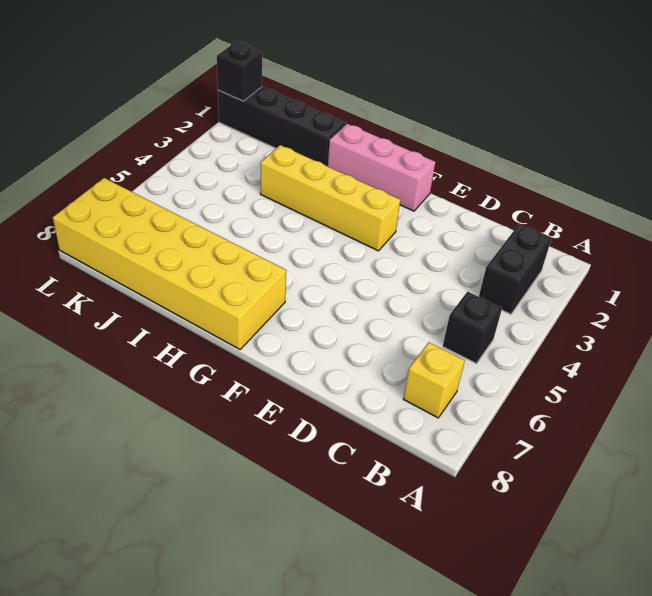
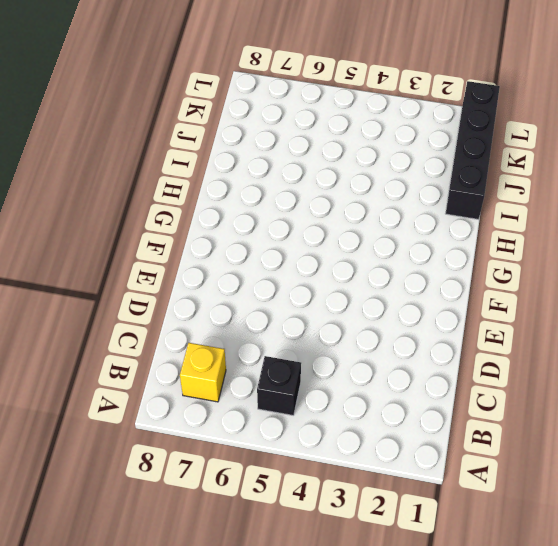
none -> black brick B2:B3 level 1
none -> pink brick F1:H1 level 1

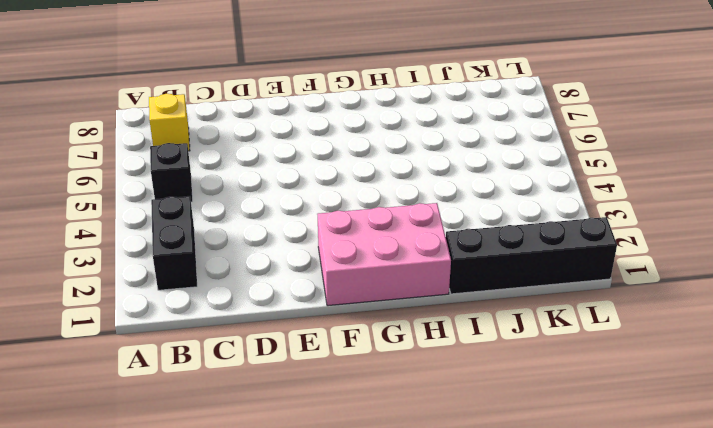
pink brick F1:H2 level 1 -> pink brick F1:H1 level 1
none -> yellow brick F3:I3 level 1
none -> yellow brick G7:L8 level 1

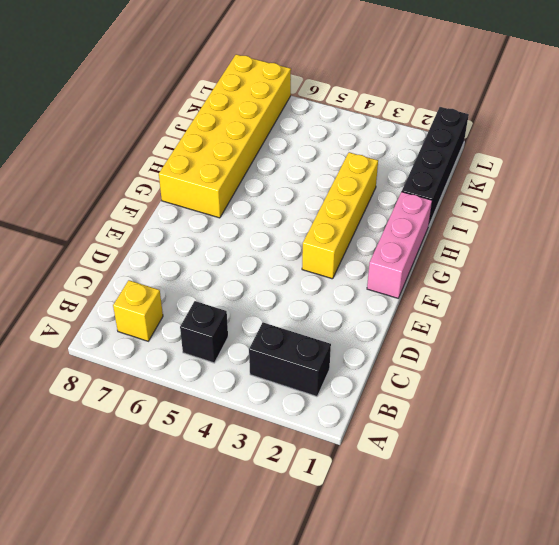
none -> black brick L1 level 2

